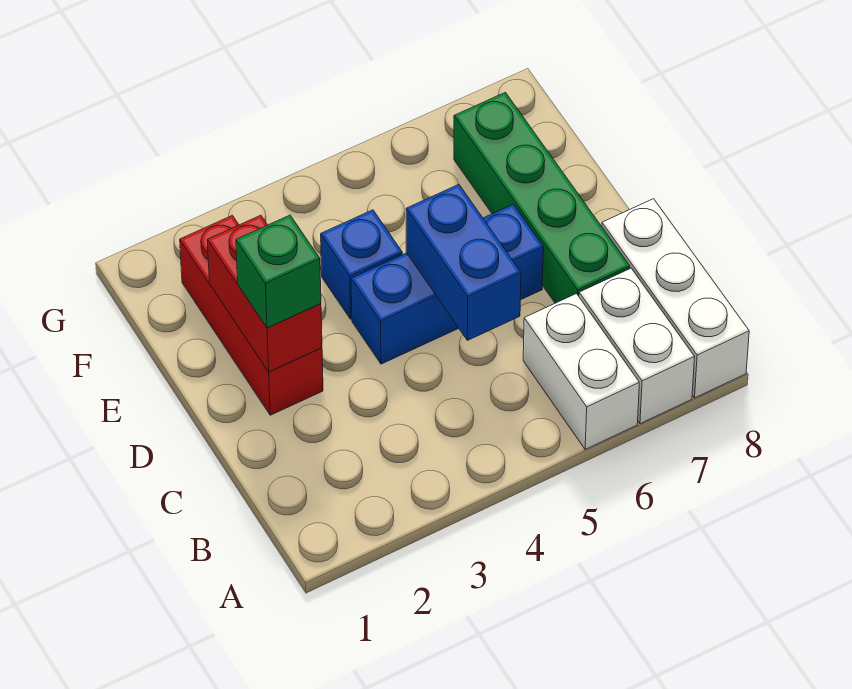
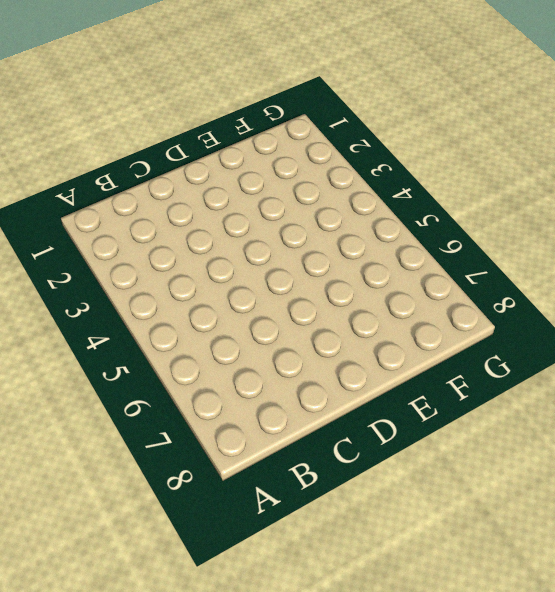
none -> white brick A6:B6 level 1
none -> white brick A7:B7 level 1

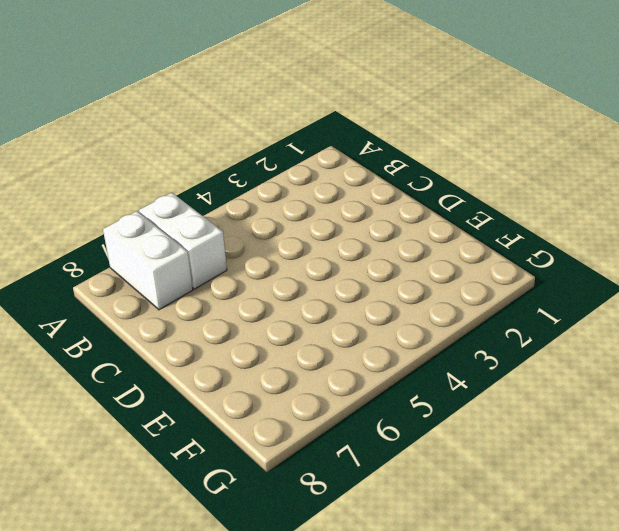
none -> white brick A8:C8 level 1
none -> green brick C7:F7 level 1

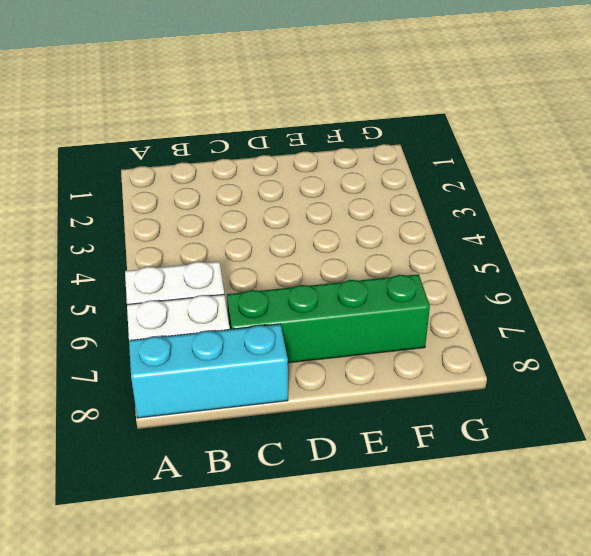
cyan brick A8:C8 level 1 -> white brick A8:C8 level 1
none -> red brick D2:F2 level 1
none -> blue brick D4:D6 level 1

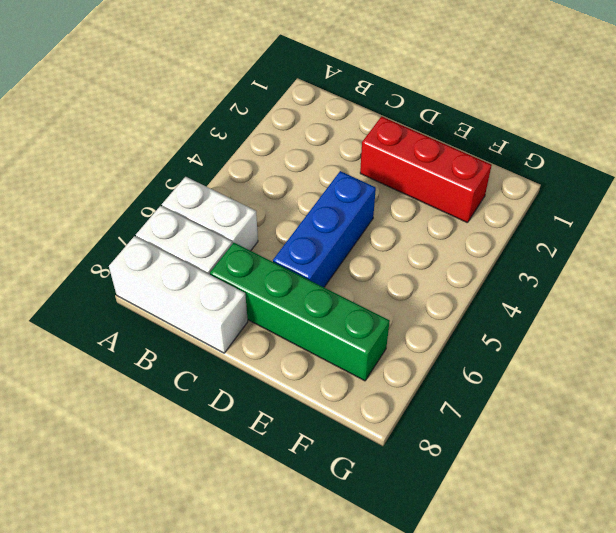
none -> blue brick E4 level 1
none -> blue brick C5:D5 level 2

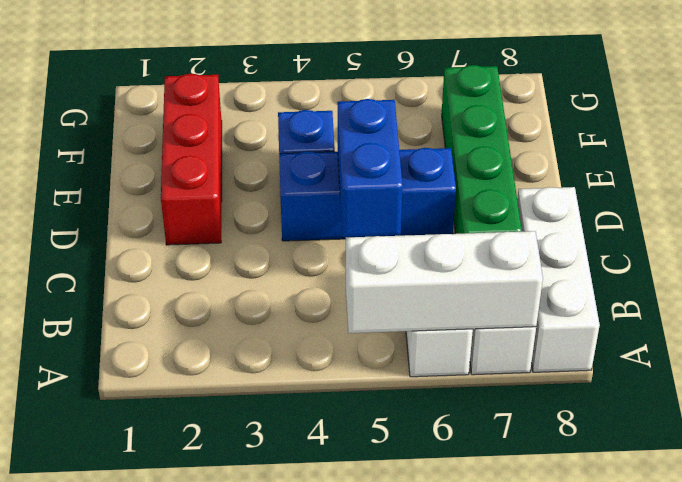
white brick A5:A7 level 2 -> none
none -> red brick D2:E2 level 2
none -> green brick D2 level 3

